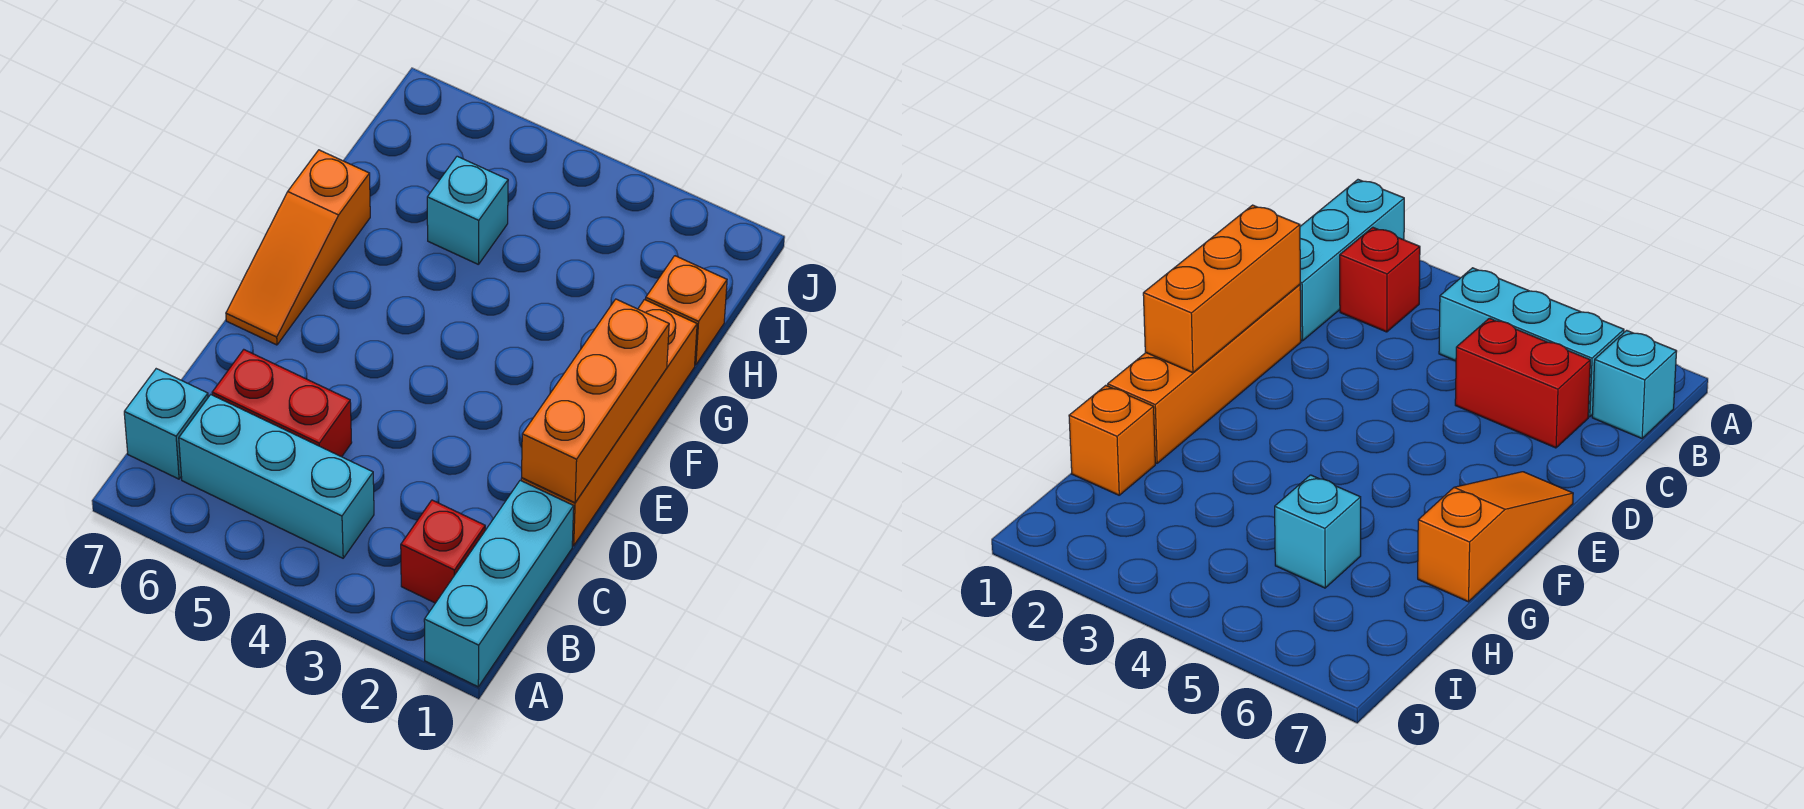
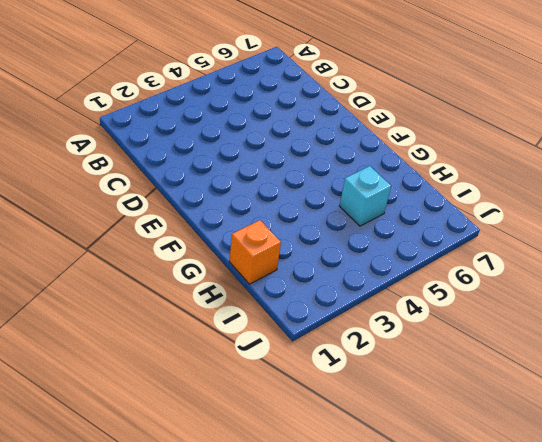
none -> cyan brick A1:C1 level 1
none -> red brick B2 level 1

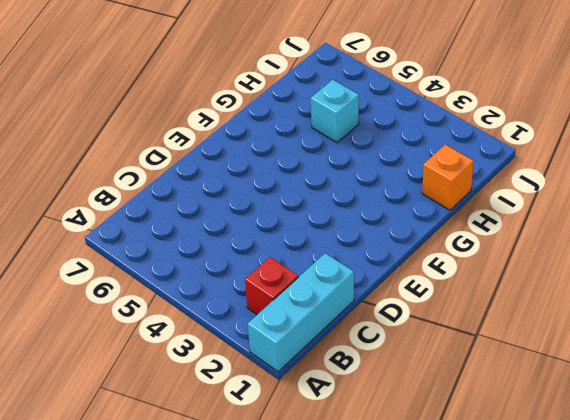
none -> cyan brick B4:B6 level 1
none -> cyan brick B7 level 1

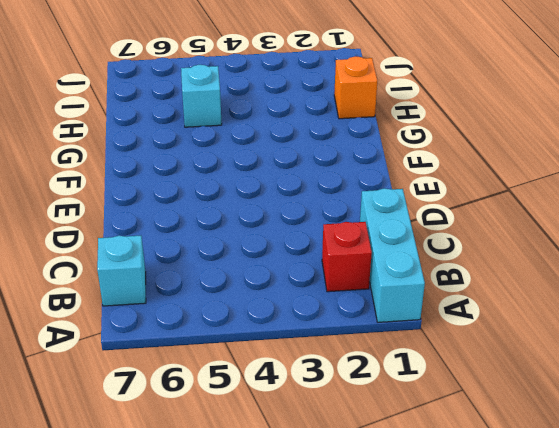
none -> cyan brick B4:B6 level 1
none -> red brick C5:C6 level 1

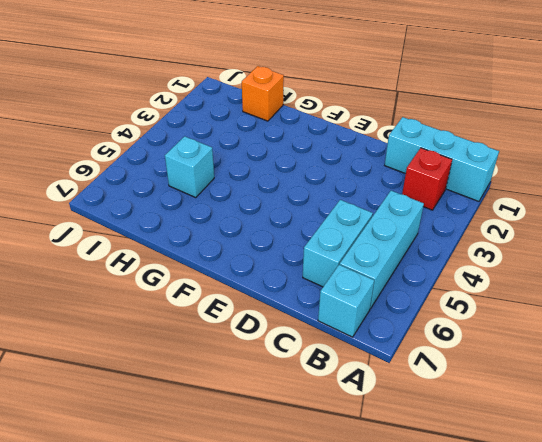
cyan brick C5:C6 level 1 -> red brick C5:C6 level 1
none -> orange brick D1:G1 level 1
none -> orange slope E7:G7 level 1 top G

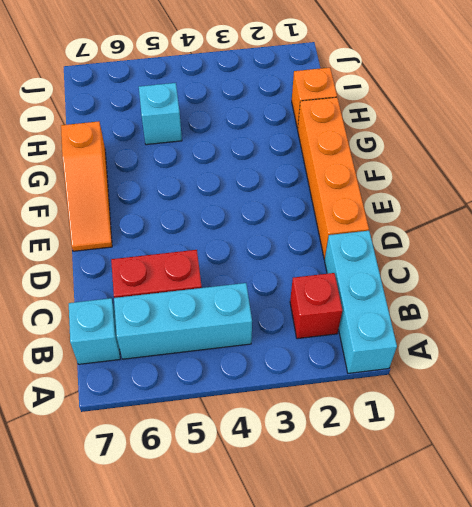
none -> orange brick D1:F1 level 2

